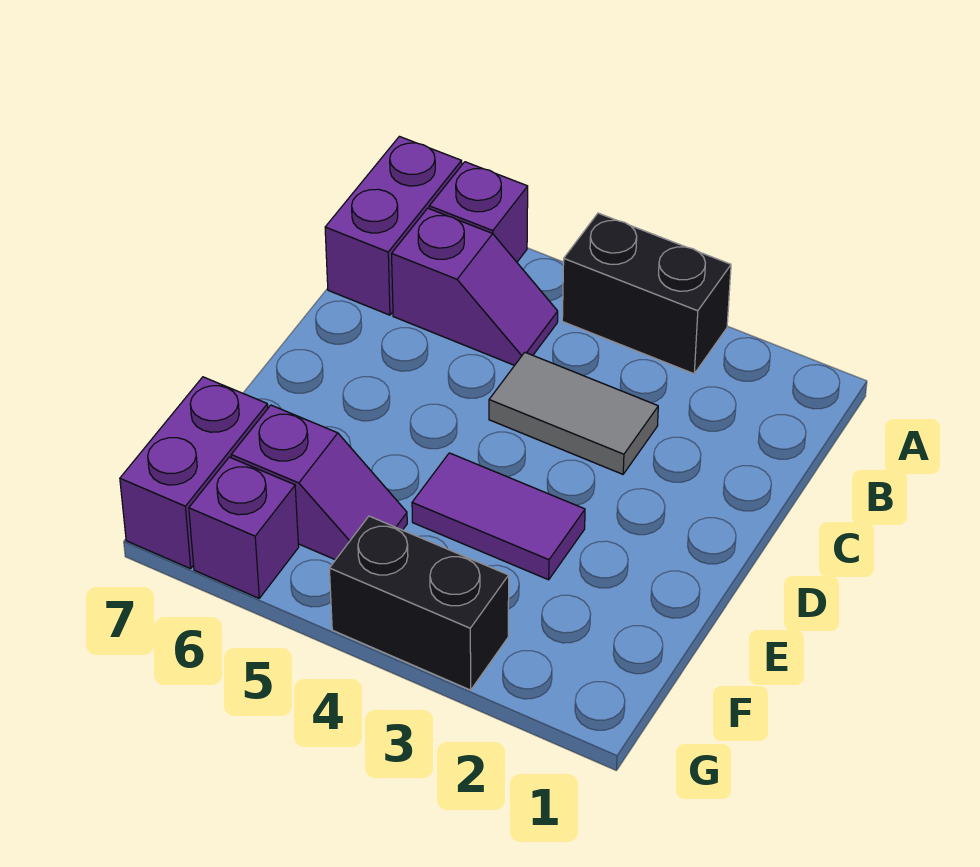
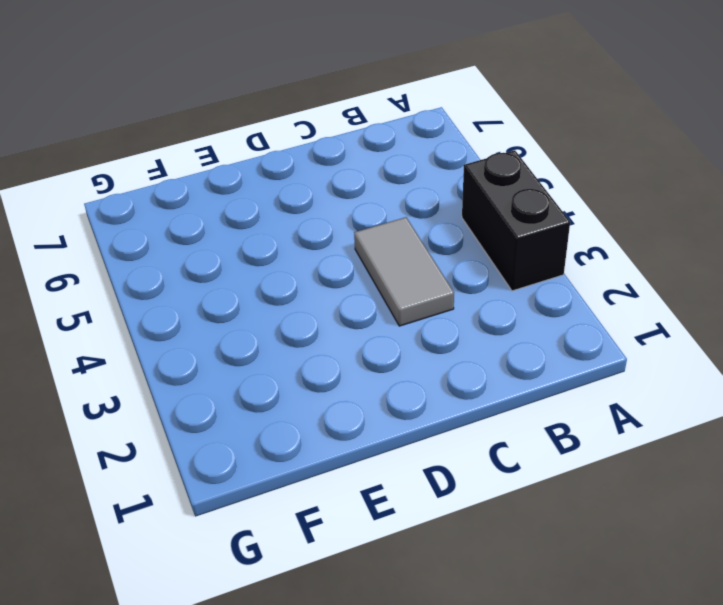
none -> purple brick A6 level 1
none -> purple brick A7:B7 level 1

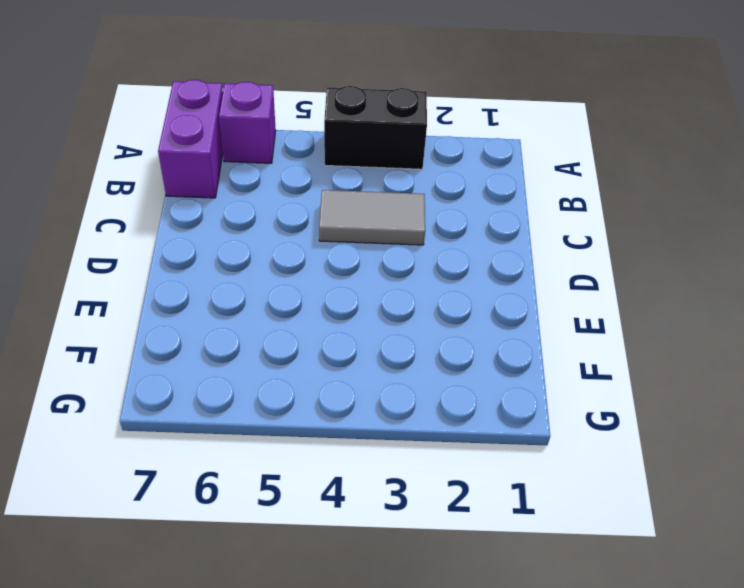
none -> purple slope B5:B6 level 1 top 6
none -> purple tile E3:E4 level 1

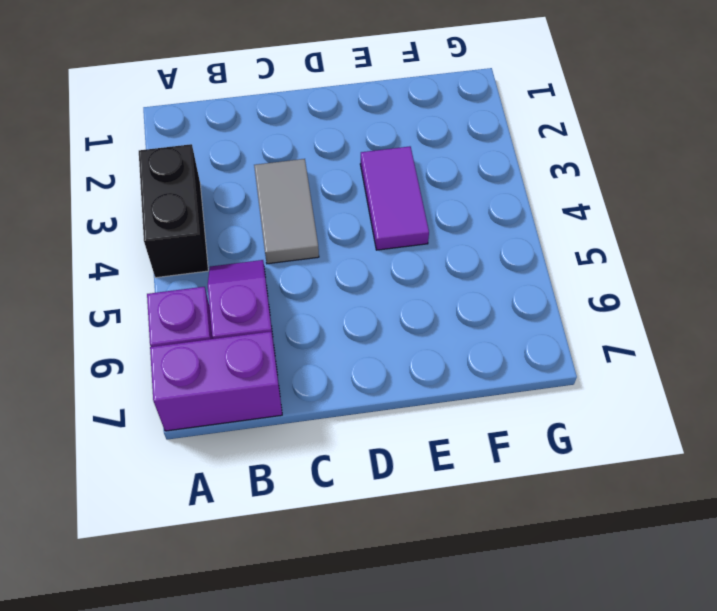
none -> purple slope F5:F6 level 1 top 6
none -> purple brick F7:G7 level 1

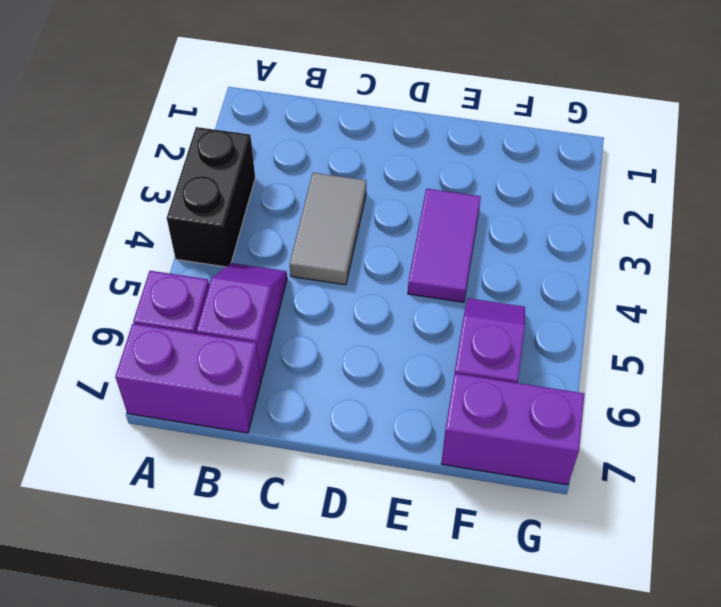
none -> black brick G3:G4 level 1
none -> purple brick G6 level 1

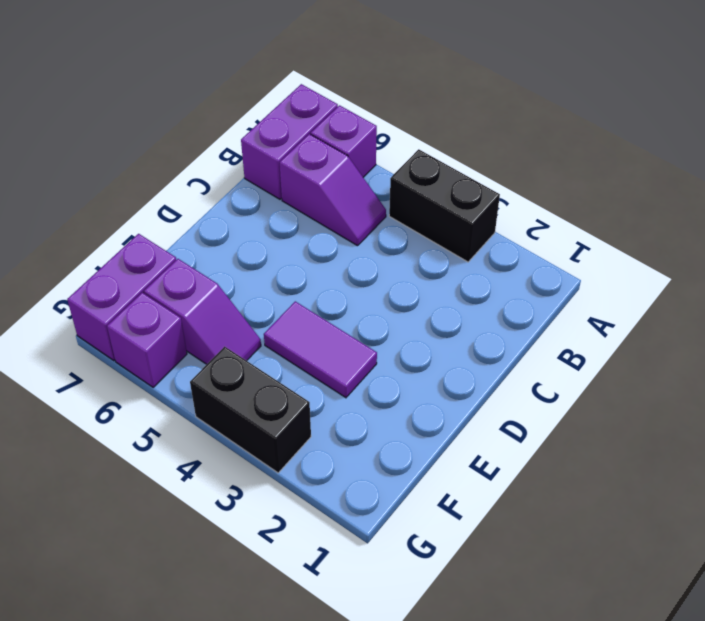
none -> grey tile C3:C4 level 1

